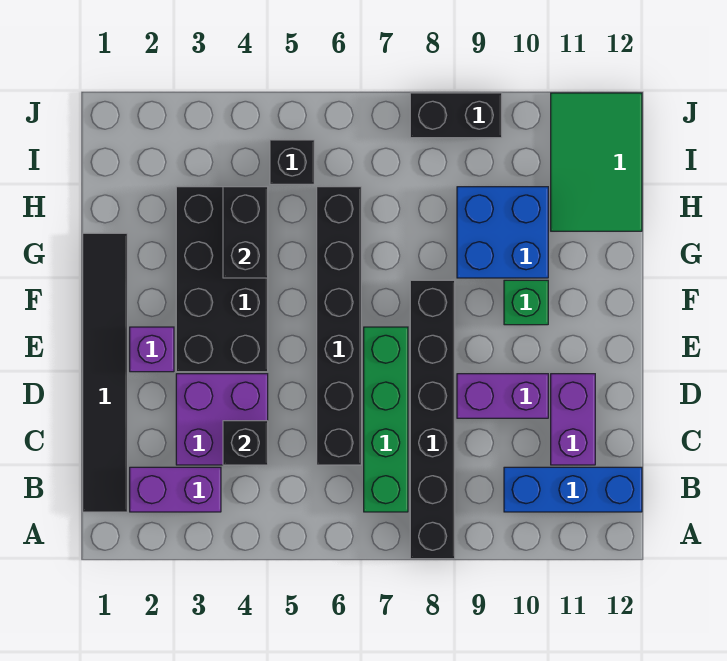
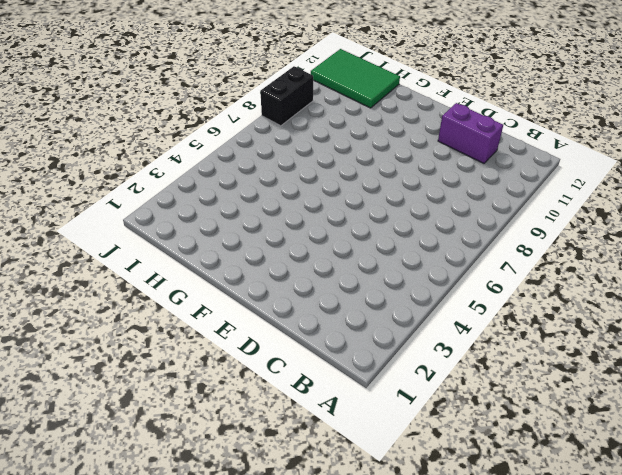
none -> black brick A8:F8 level 1
none -> black tile B1:G1 level 1
none -> purple brick B2:B3 level 1

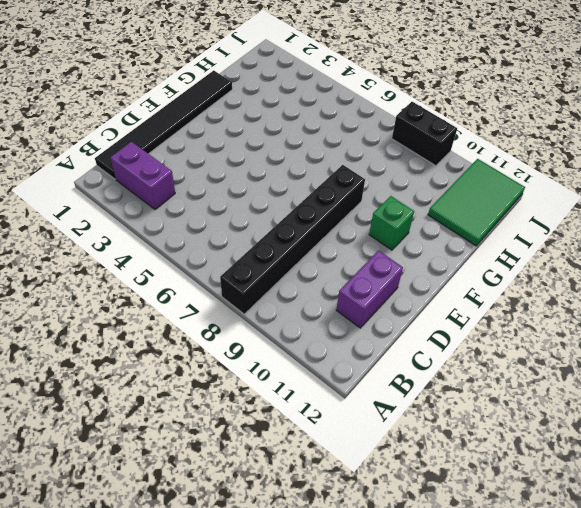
none -> green brick B7:E7 level 1
none -> blue brick B10:B12 level 1
none -> purple brick C3:D4 level 1

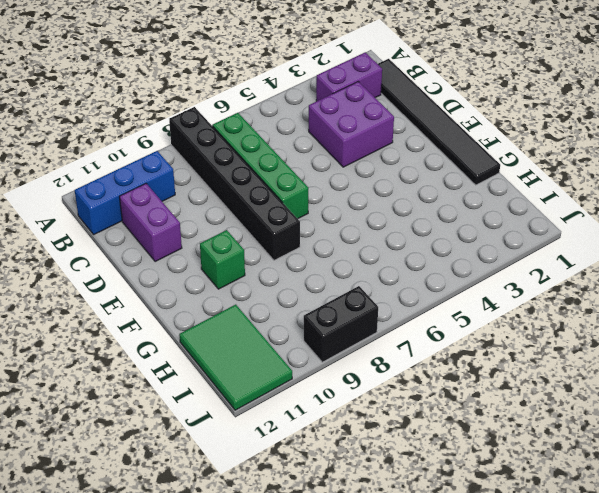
none -> black brick C6:H6 level 1
none -> purple brick D9:D10 level 1
none -> purple brick E2 level 1

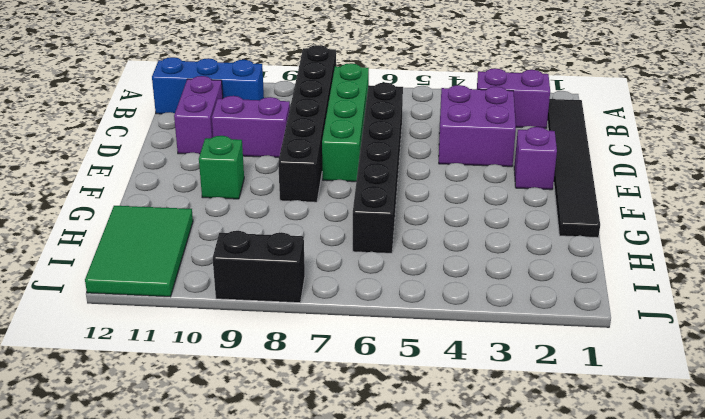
none -> black brick E3:H4 level 1
none -> blue brick G9:H10 level 1
none -> black brick I5 level 1

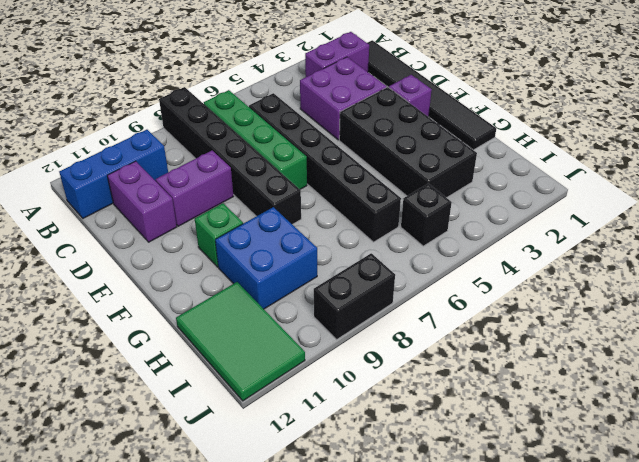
none -> black brick C4 level 2
none -> black brick G4:H4 level 2

